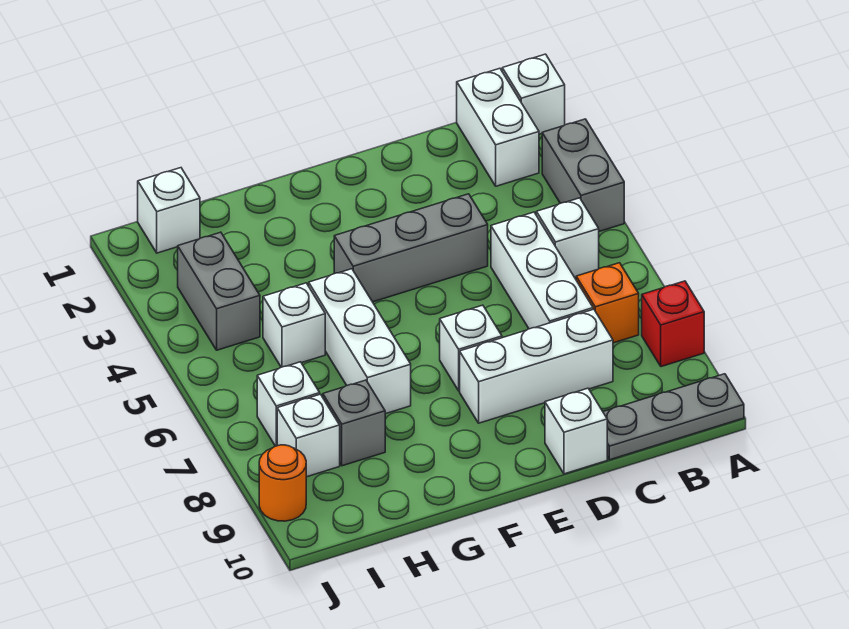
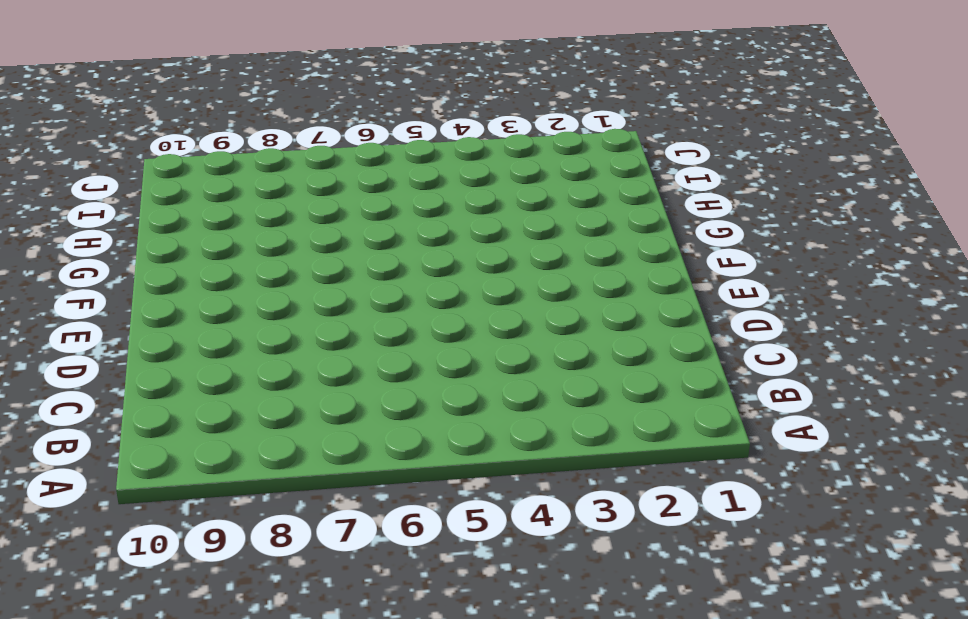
none -> white brick A1 level 1
none -> grey brick A3:A4 level 1
none -> red brick A8 level 1

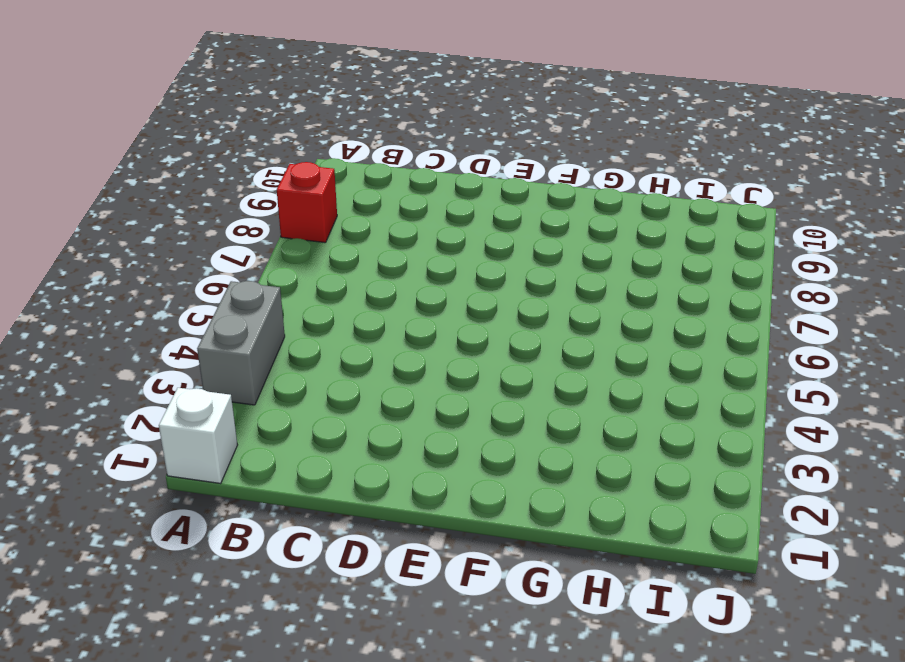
none -> grey plate A10:C10 level 1
none -> white brick B1:B2 level 1
none -> white brick B5 level 1

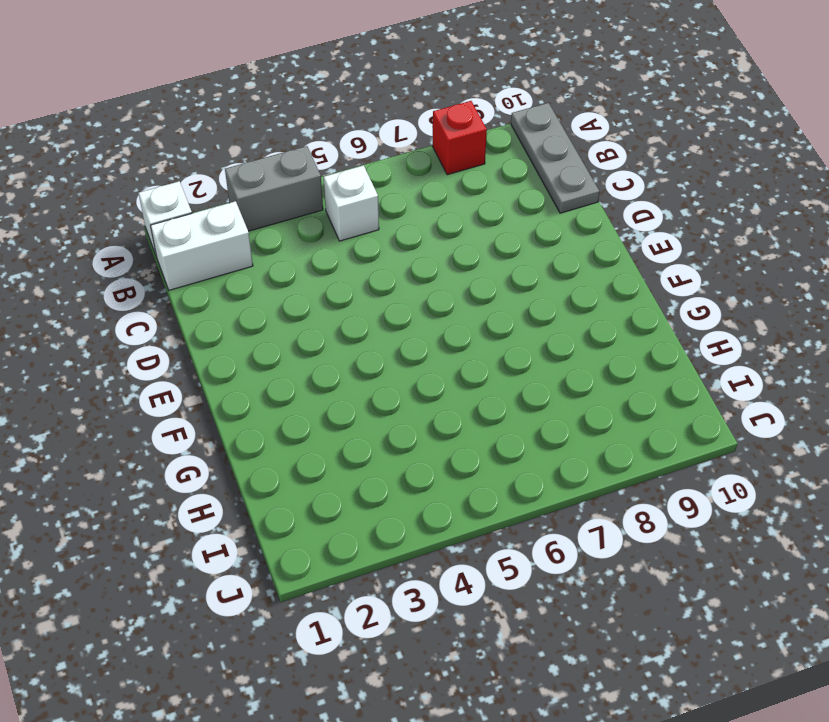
none -> orange brick B7 level 1
none -> white brick C5:C7 level 1
none -> white brick C8:E8 level 1

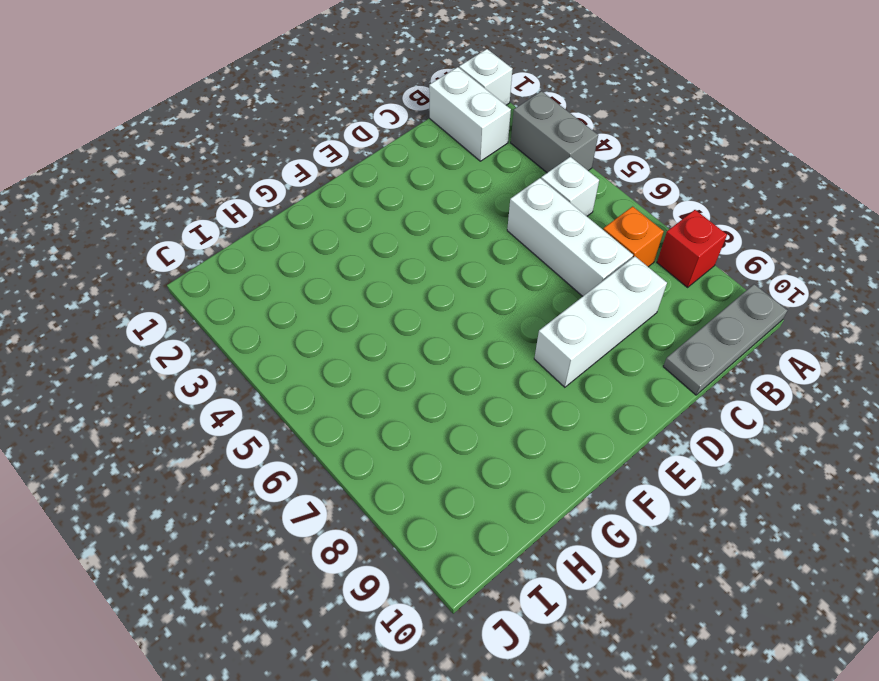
none -> grey brick D4:F4 level 1
none -> white brick D10 level 1
none -> white brick E7 level 1

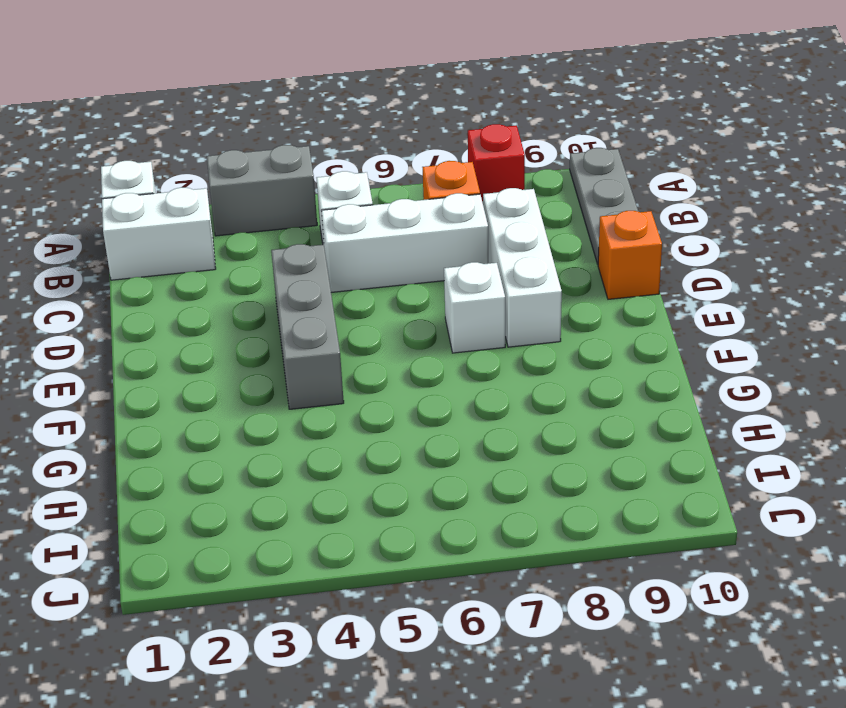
orange brick D10 level 1 -> white brick D10 level 1
none -> white brick G5:G7 level 1
none -> white brick H5 level 1
none -> grey brick H8 level 1

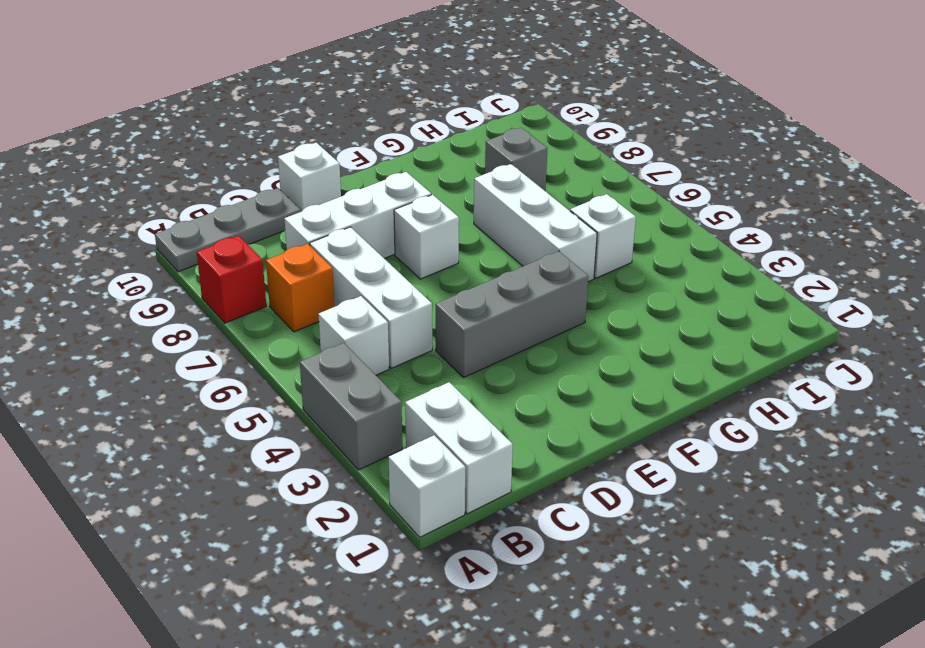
none -> white brick I1 level 1
none -> grey brick I3:I4 level 1
none -> white brick I7 level 1

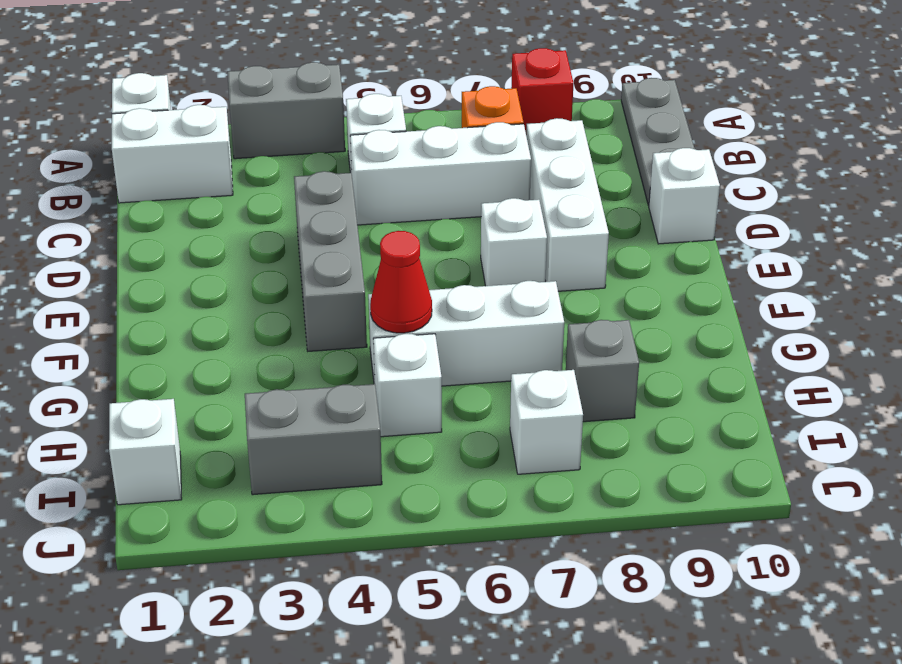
red cone G5 level 2 -> none
none -> white brick I8 level 1
none -> orange round brick J9 level 1

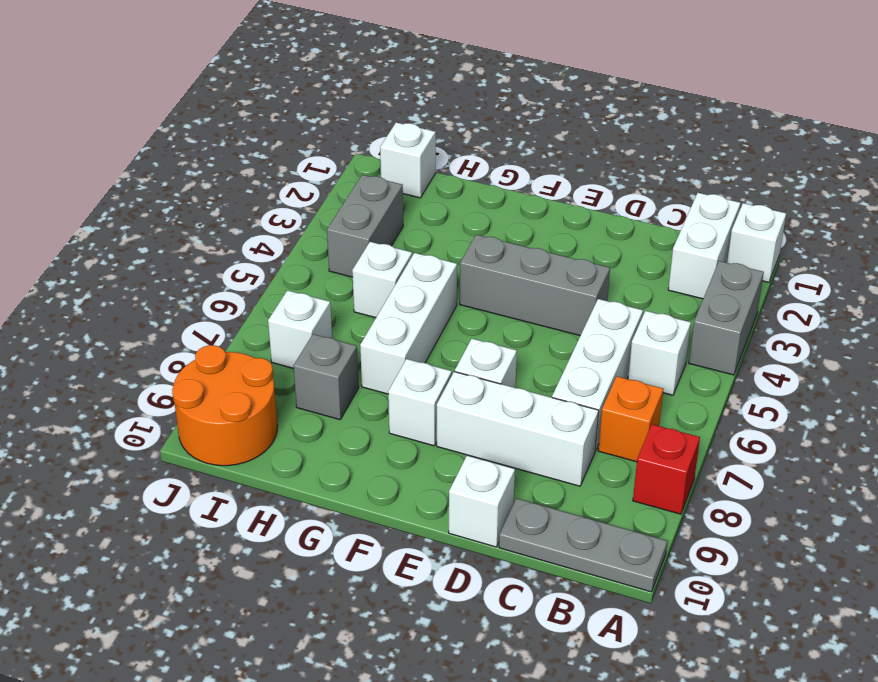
white brick F8 level 1 -> white brick I8 level 1
orange round brick I9:J10 level 1 -> orange round brick J9 level 1

